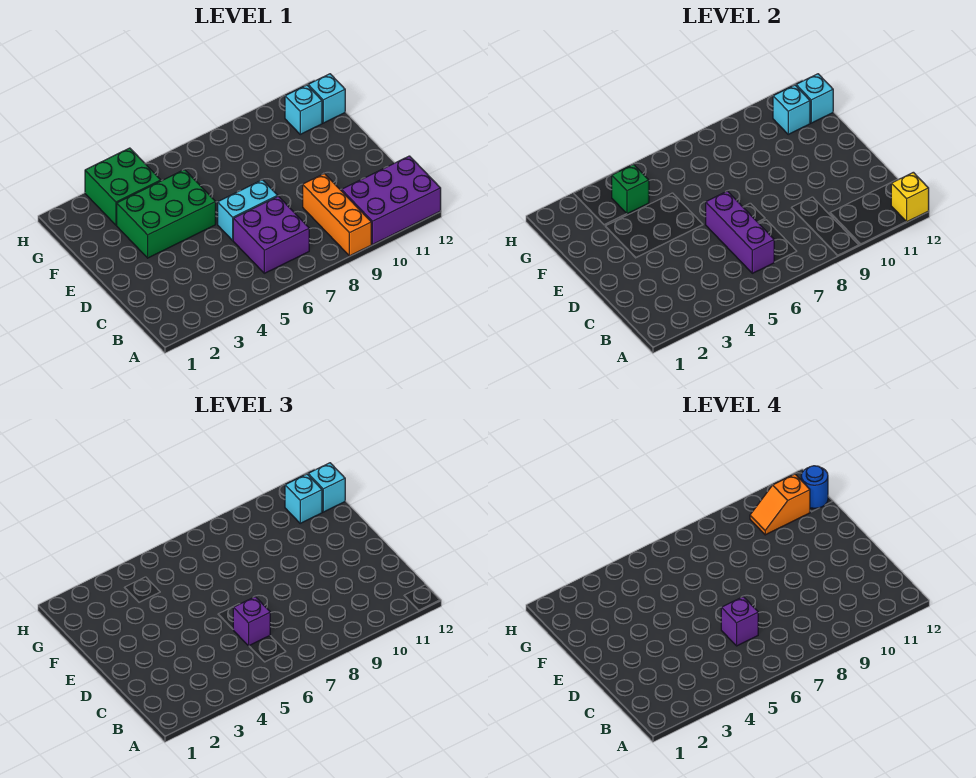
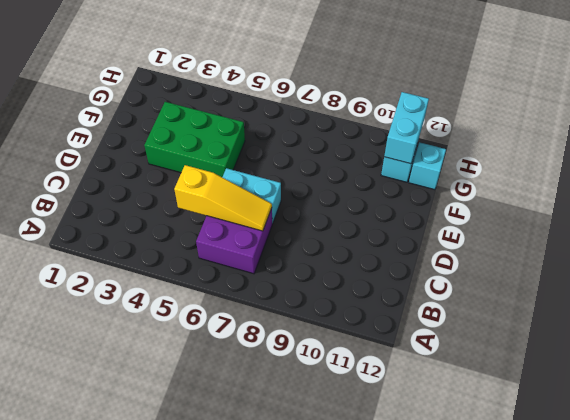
yellow slope C5:C7 level 2 top 5 -> purple brick B6:D6 level 2
cyan brick G11:H11 level 2 -> cyan brick G11 level 2
none -> orange brick A9:C9 level 1
none -> purple brick A10:B12 level 1
none -> green brick G3:H4 level 1

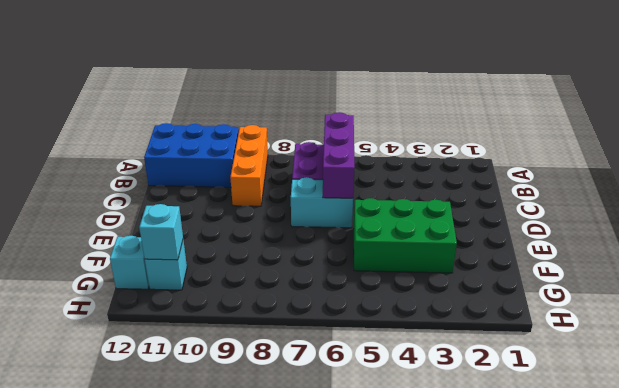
blue brick A10:B12 level 1 -> purple brick A10:B12 level 1
none -> green brick G3:H4 level 1
none -> yellow brick A12 level 2
none -> green brick G4 level 2

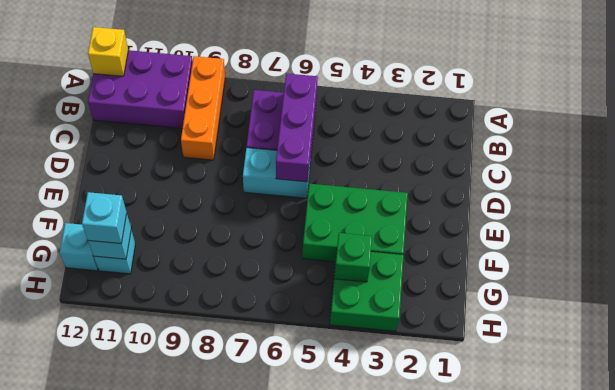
none -> cyan brick G12 level 2
none -> purple brick C6 level 3
none -> cyan brick G12 level 3

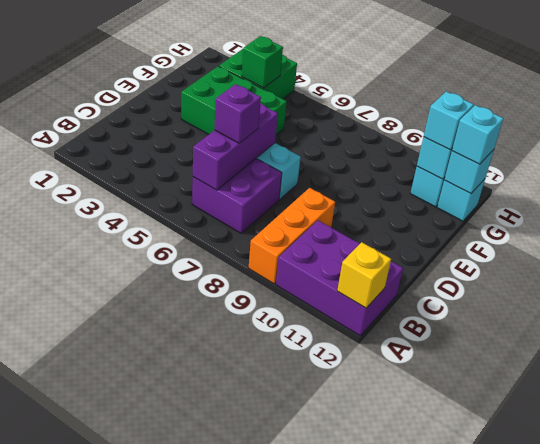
none -> purple brick C6 level 4
none -> orange slope G10:G11 level 4 top 11
none -> blue round brick G12 level 4

